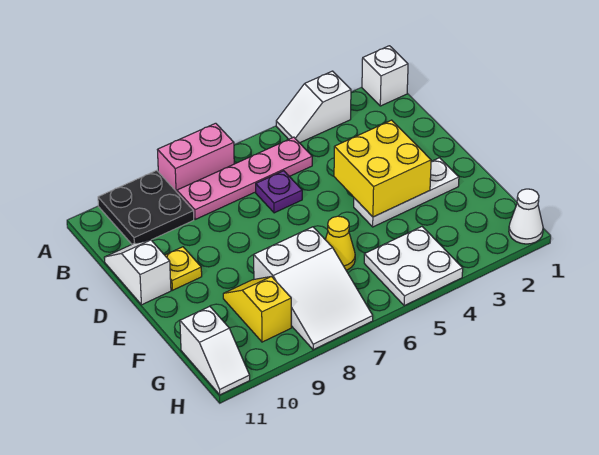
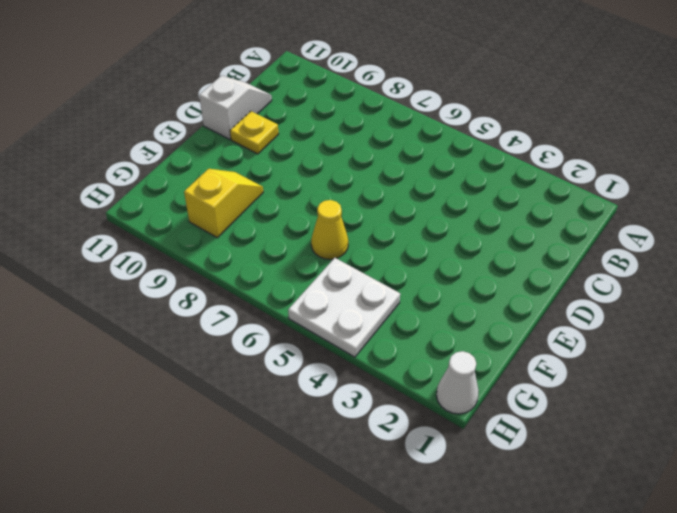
none -> white brick A1 level 1
none -> white slope A3:A4 level 1 top 3
none -> pink brick A7:A8 level 1

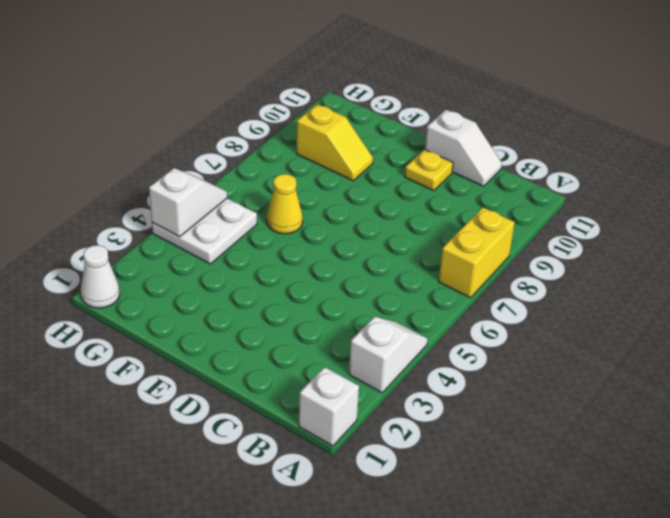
yellow brick A7:A8 level 1 -> pink brick A7:A8 level 1
white slope H4:H5 level 2 top 4 -> white slope G11:H11 level 1 top G
none -> black plate A9:B10 level 1
none -> pink plate B5:B8 level 1
none -> purple plate C6 level 1

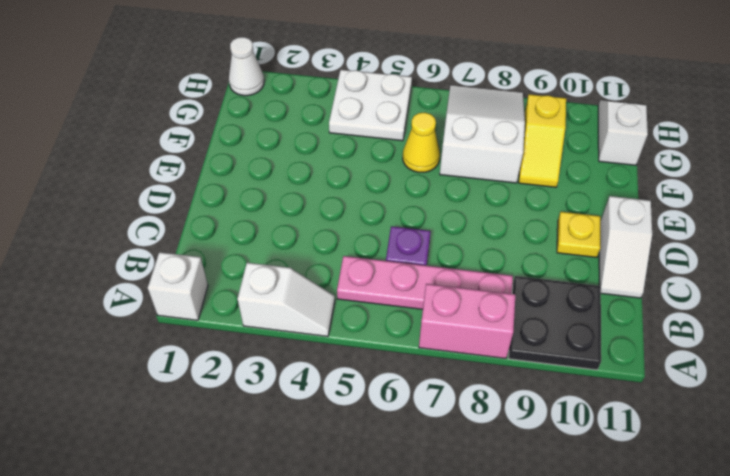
none -> white plate E2:E4 level 1
none -> yellow brick D3:E4 level 2

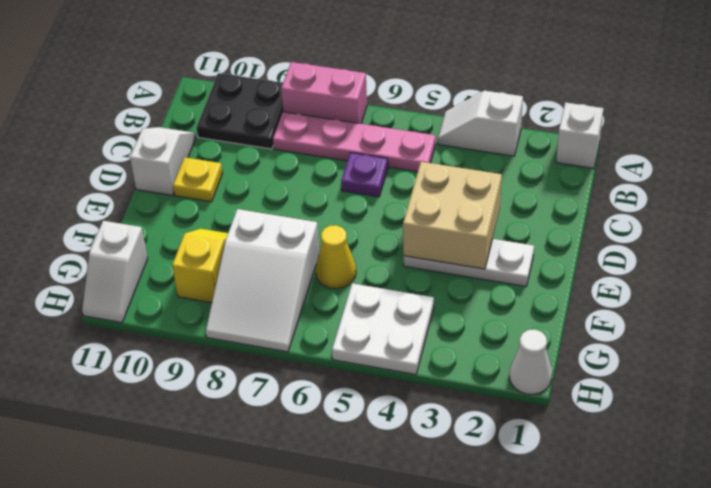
tan brick D3:E4 level 2 -> yellow brick D3:E4 level 2

